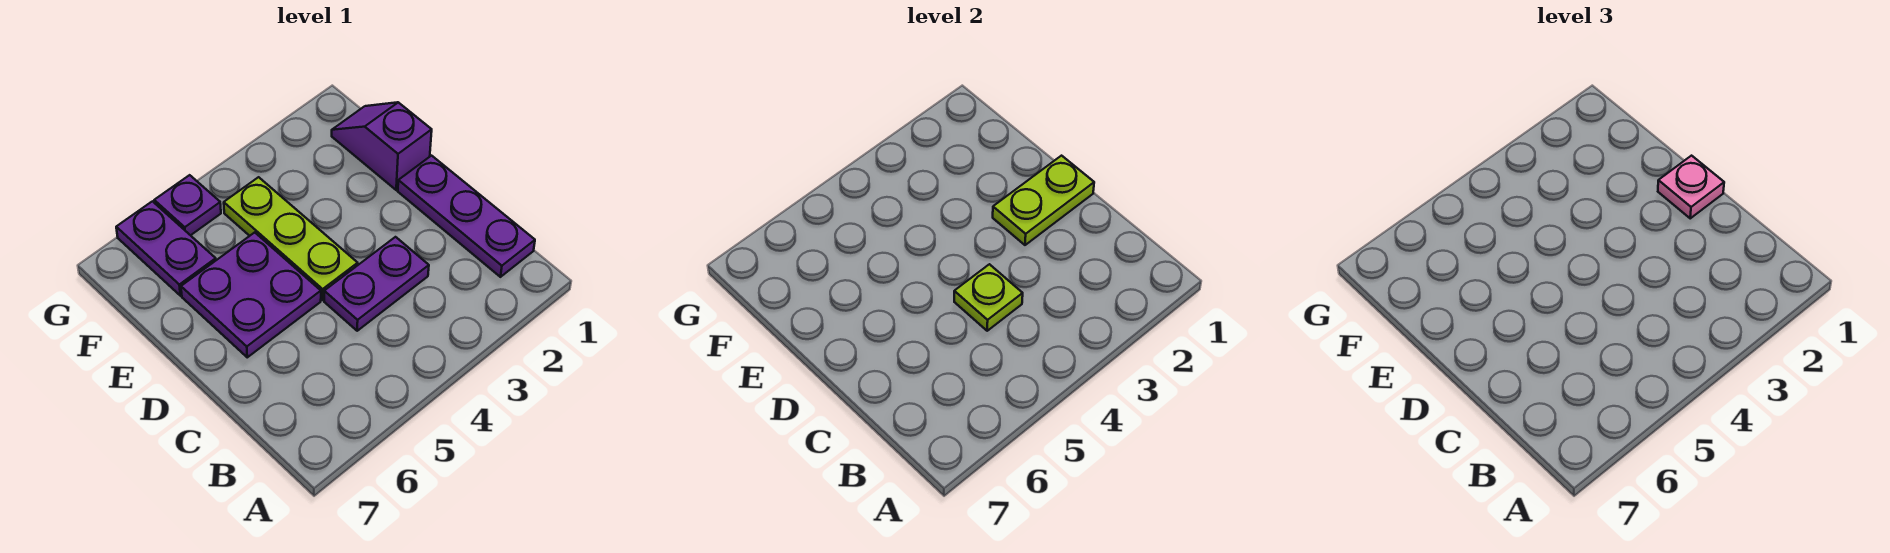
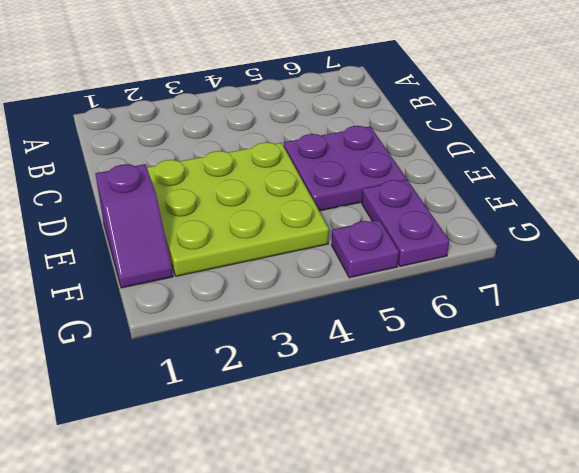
lime plate D2:F4 level 1 -> lime plate D4:F4 level 1
none -> purple plate B1:D1 level 1
none -> purple plate C3:C4 level 1

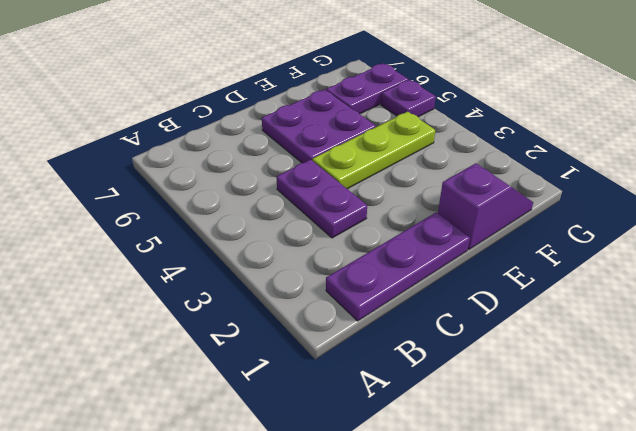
none -> lime plate C4 level 2
none -> lime plate D1:D2 level 2

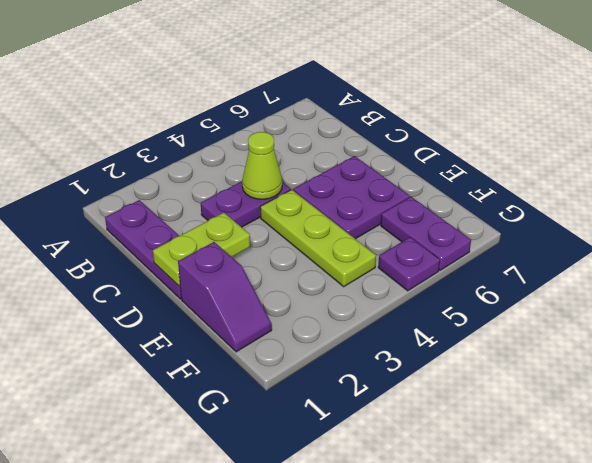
lime cone C4 level 2 -> lime plate C4 level 2
none -> pink plate D1 level 3

